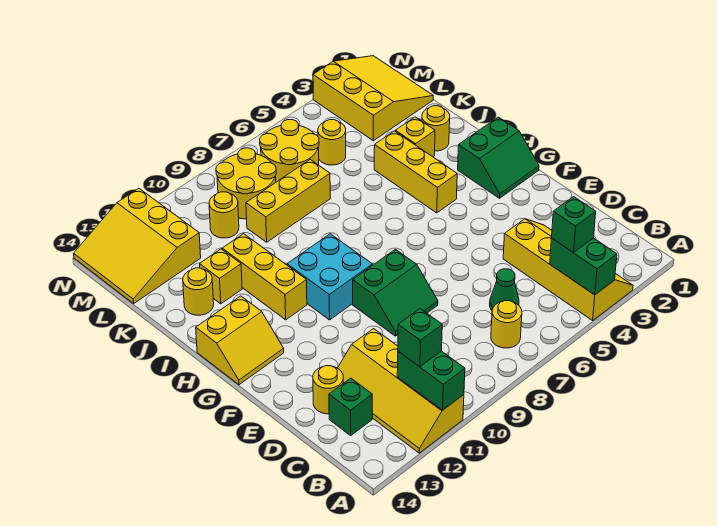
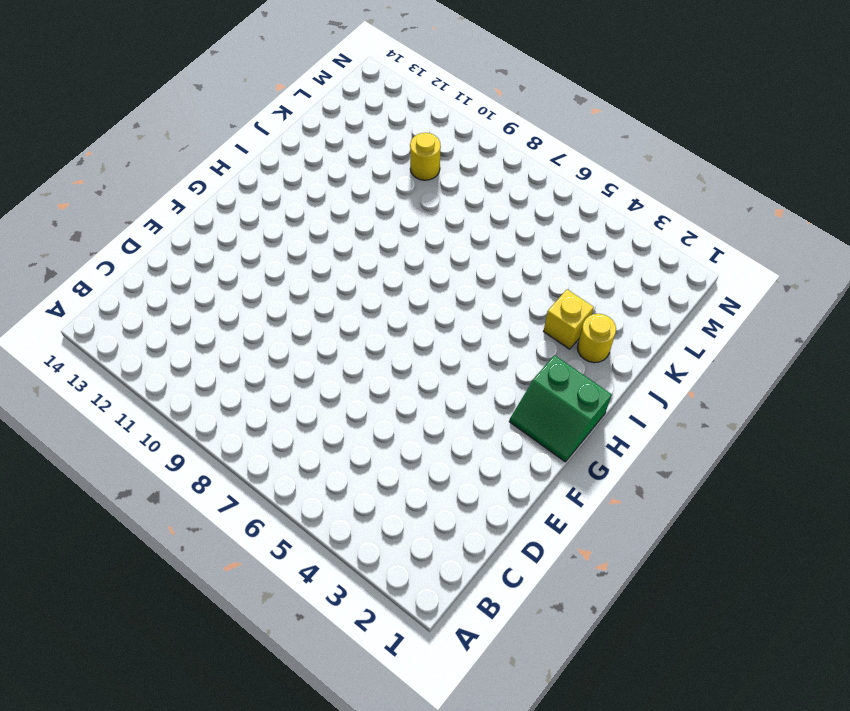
none -> yellow slope A3:D4 level 1 top 4
none -> yellow slope A11:D12 level 1 top 11
none -> yellow round brick B7 level 1

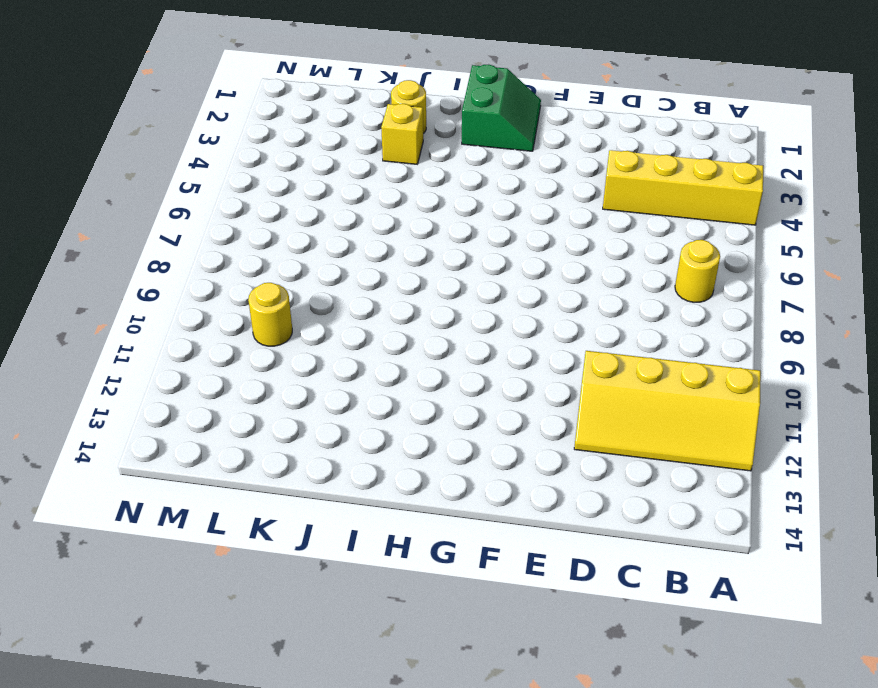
none -> green cone C6 level 1
none -> green brick C13 level 1
none -> yellow round brick D13 level 1

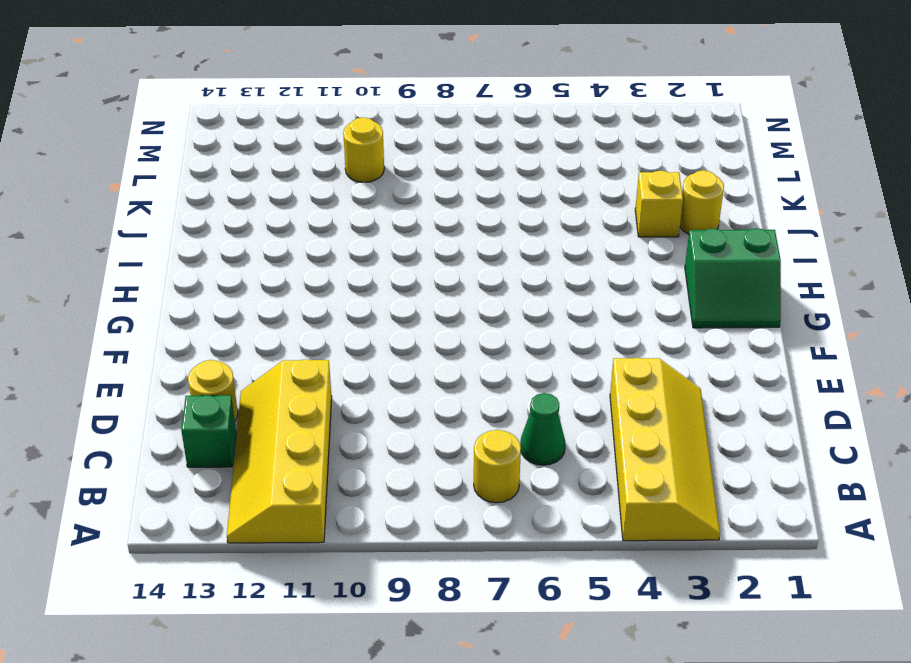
none -> green slope E8:F9 level 1 top F
none -> cyan brick G9:H10 level 1
none -> yellow slope G13:H14 level 1 top H

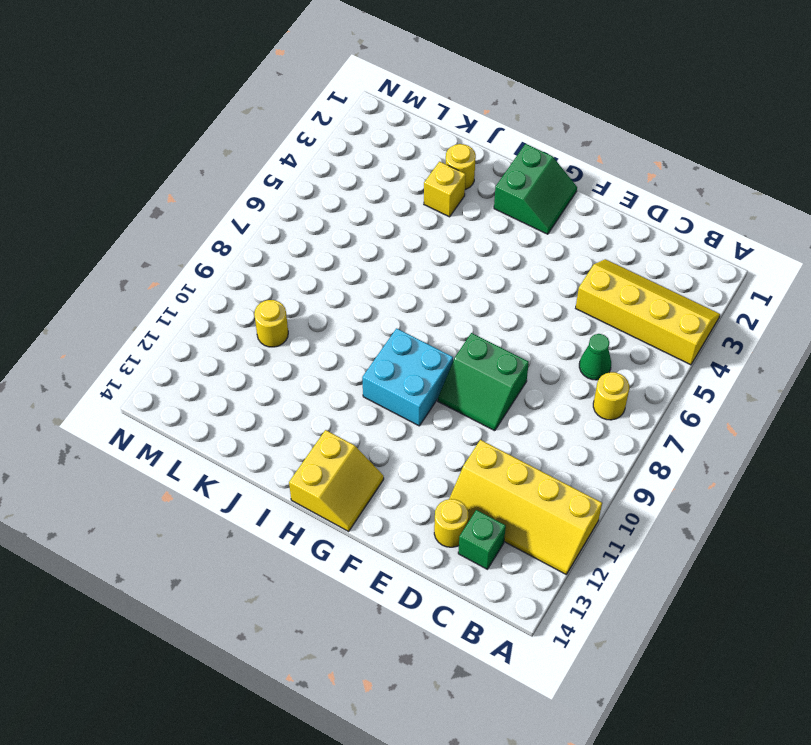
green slope E8:F9 level 1 top 8 -> green slope E8:F9 level 1 top F
none -> yellow brick H4:J4 level 1
none -> yellow brick H11:J11 level 1
none -> yellow brick J12 level 1

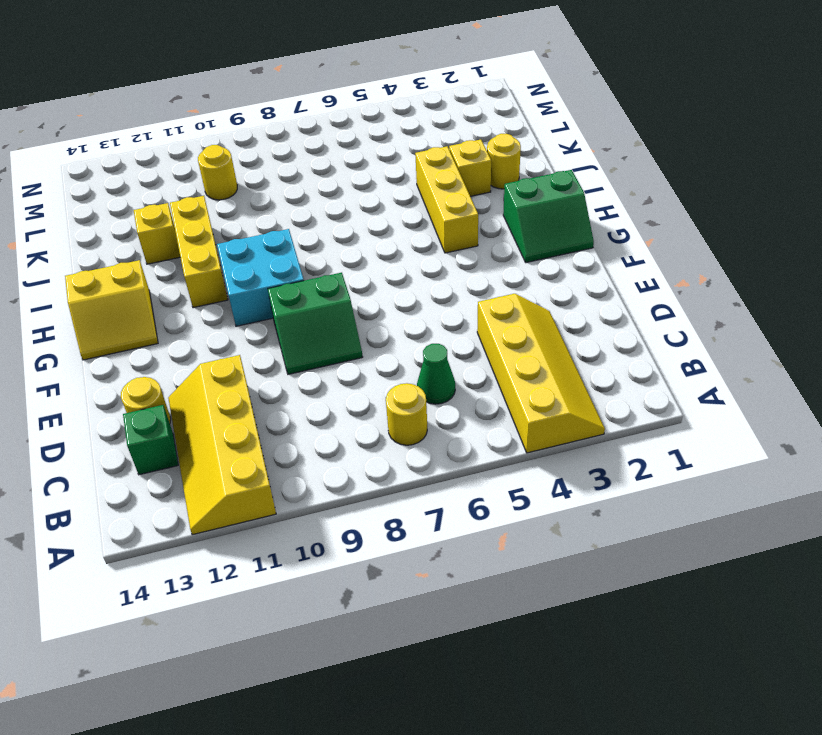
none -> yellow round brick J13 level 1
none -> yellow brick K7:K9 level 1
none -> yellow slope L1:N3 level 1 top 3

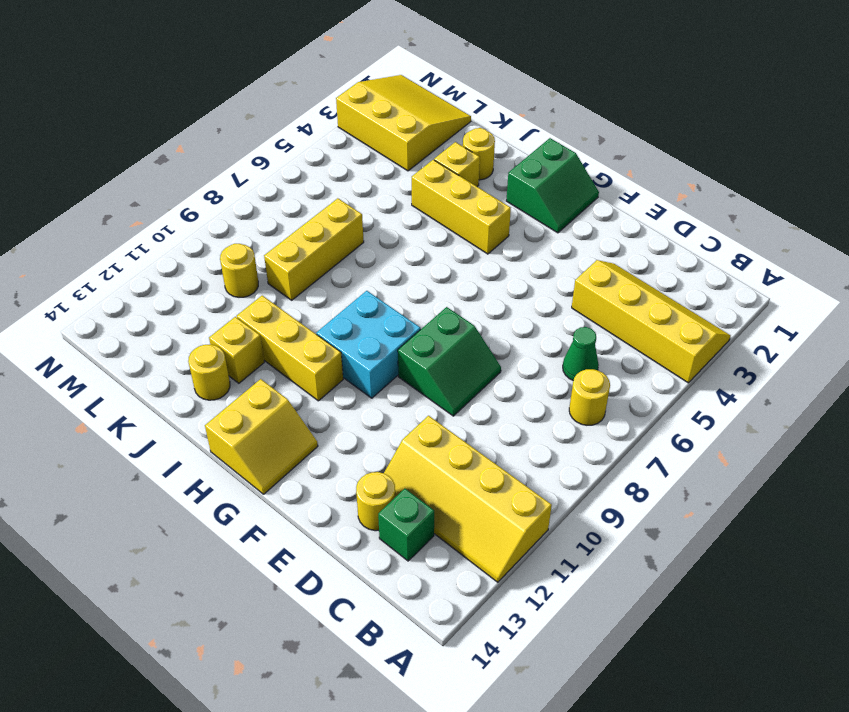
none -> yellow round brick L5 level 1
none -> yellow round brick L6:M7 level 1
none -> yellow round brick L8:M9 level 1

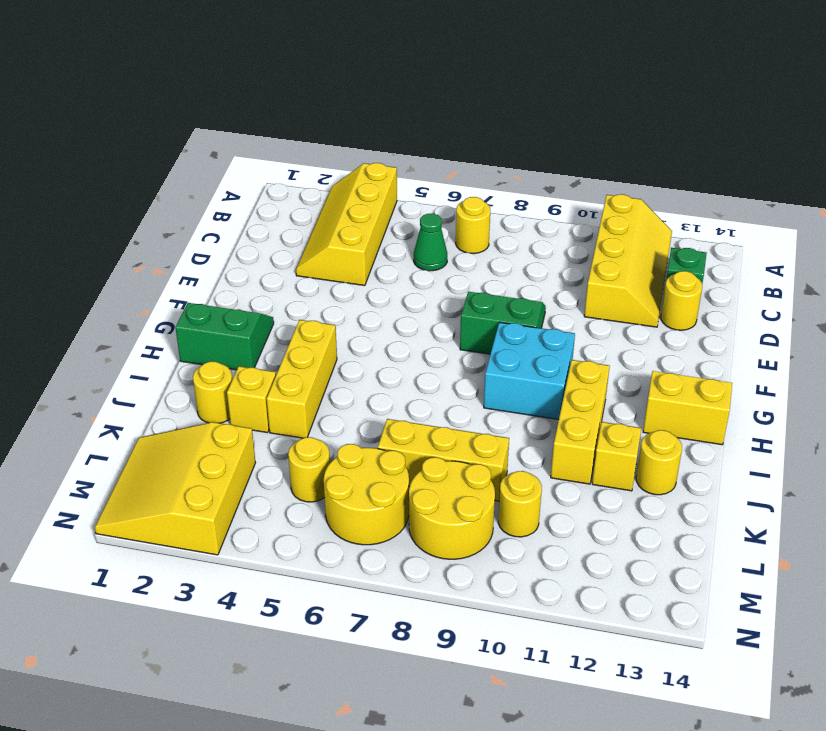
none -> yellow slope L12:N14 level 1 top 12
none -> green brick A4:B4 level 2
none -> green brick A11:B11 level 2

